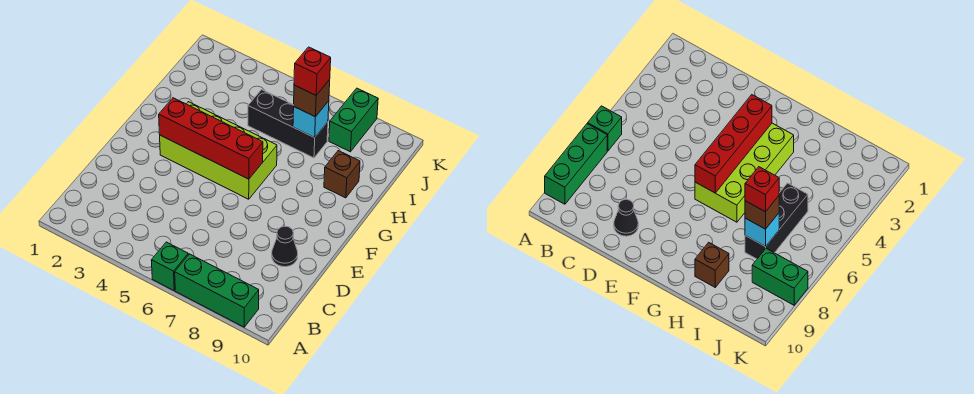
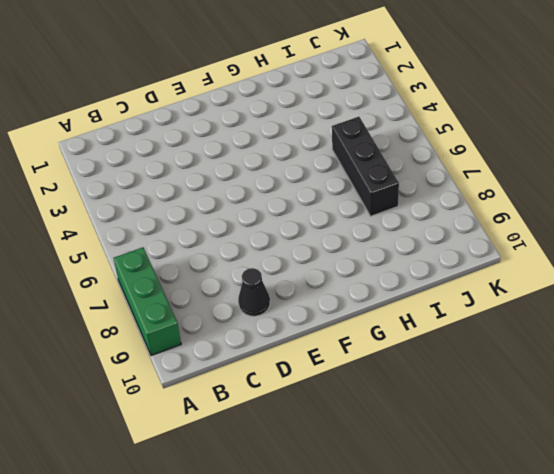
none -> green brick A6 level 1
none -> lime brick F3:G6 level 1

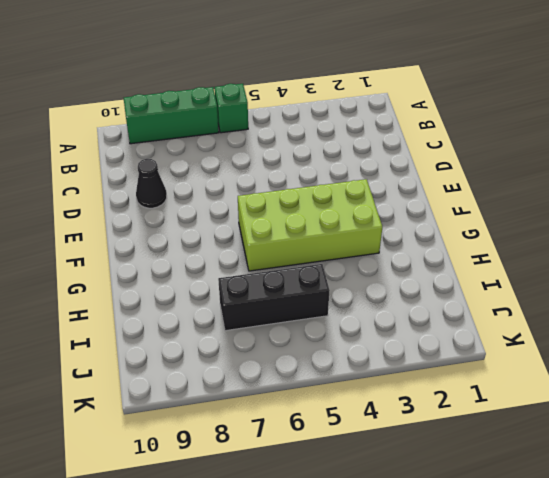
none -> brown brick H9 level 1
none -> green brick J8:K8 level 1

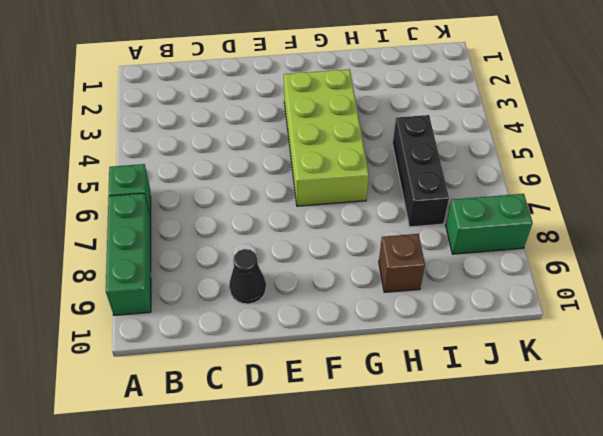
none -> red brick F3:F6 level 2
none -> cyan brick I7 level 2

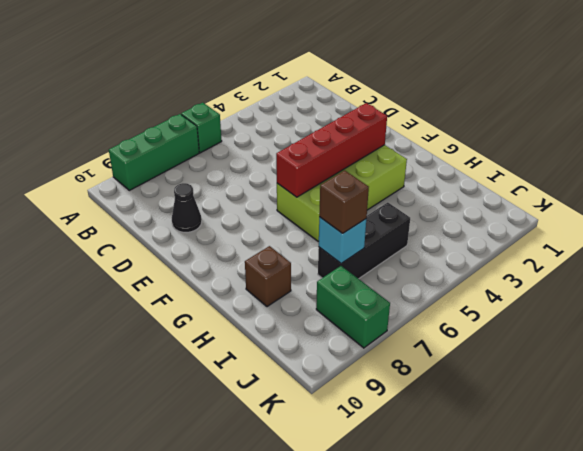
none -> red brick I7 level 4

